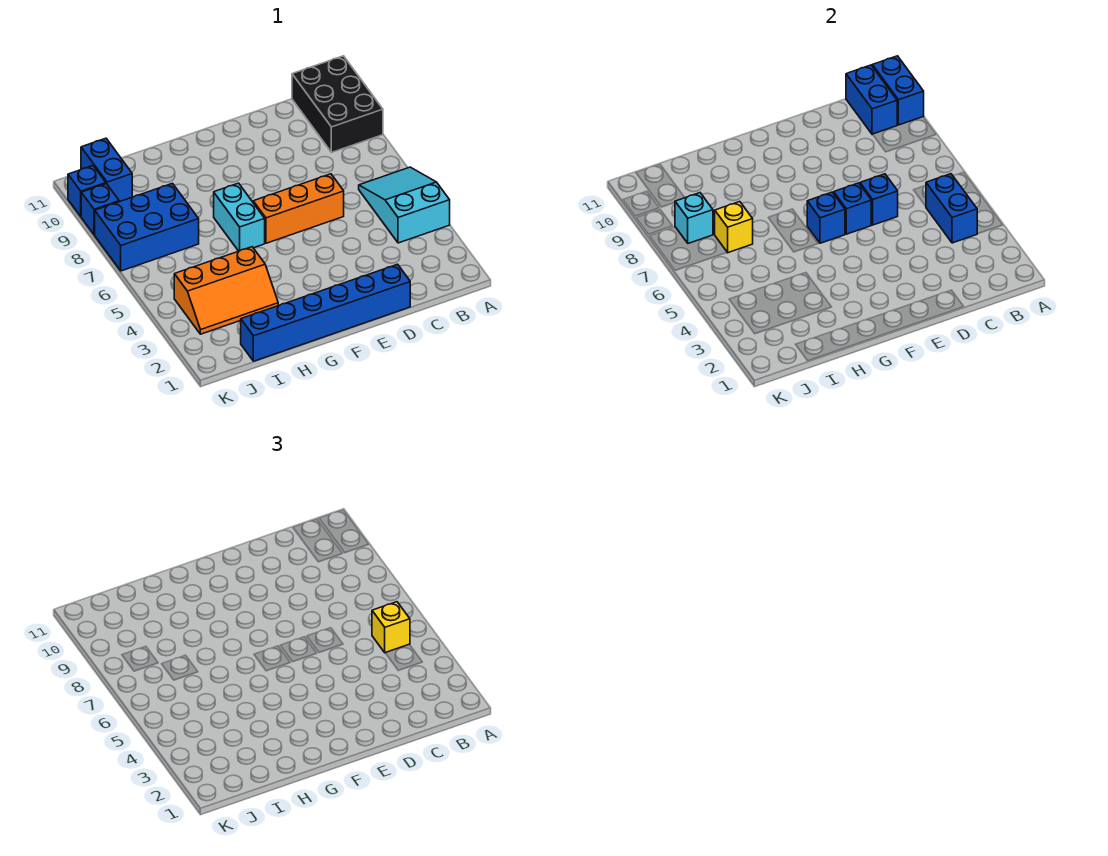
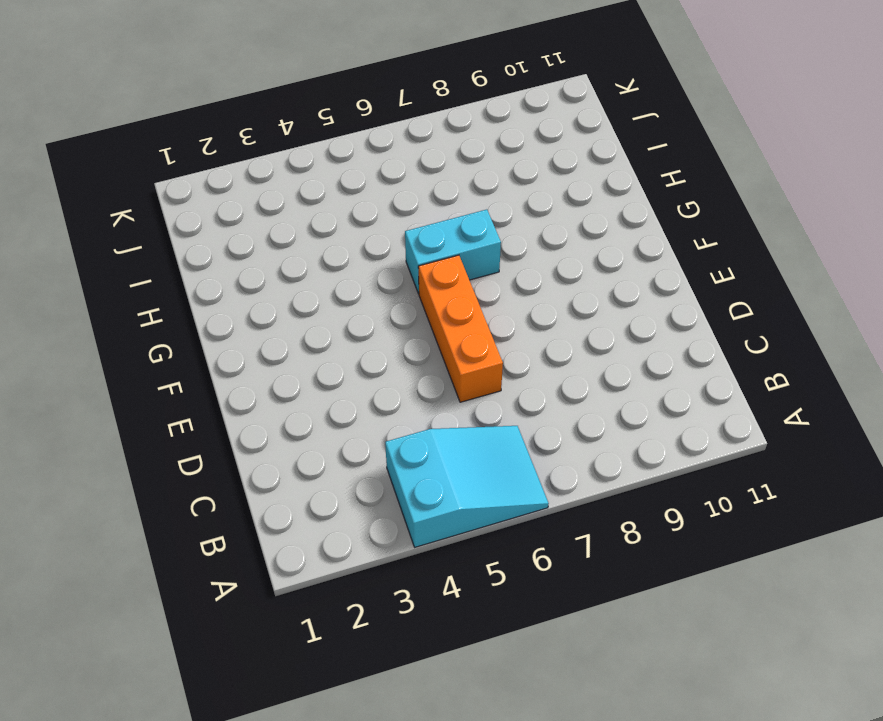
none -> black brick A9:B11 level 1
none -> blue brick D1:I1 level 1
none -> orange slope H3:J4 level 1 top 4

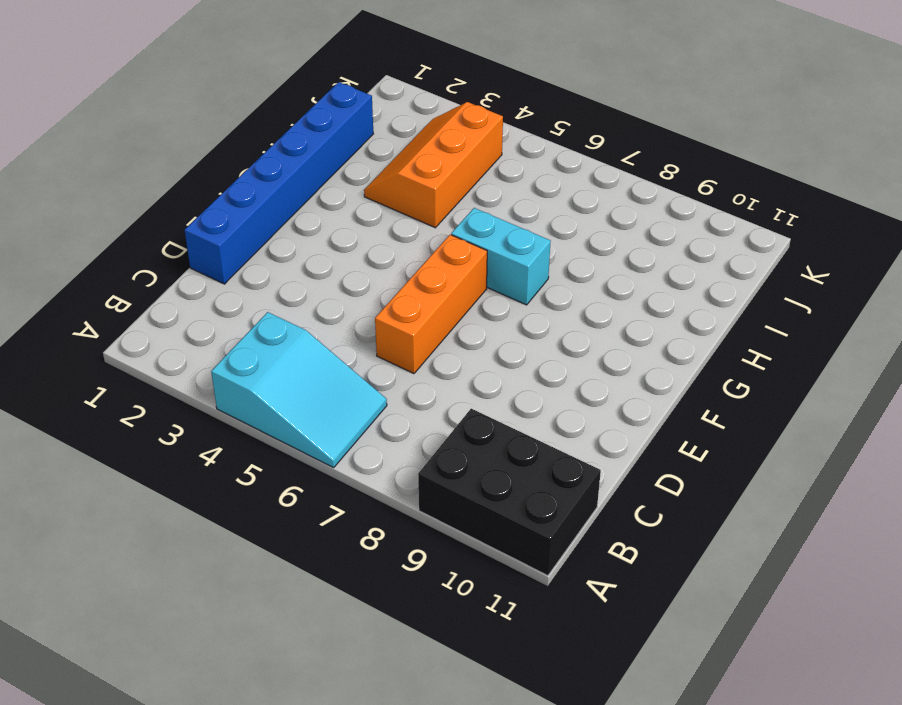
none -> blue brick I7:K8 level 1
none -> blue brick J10:J11 level 1
none -> blue brick K9 level 1

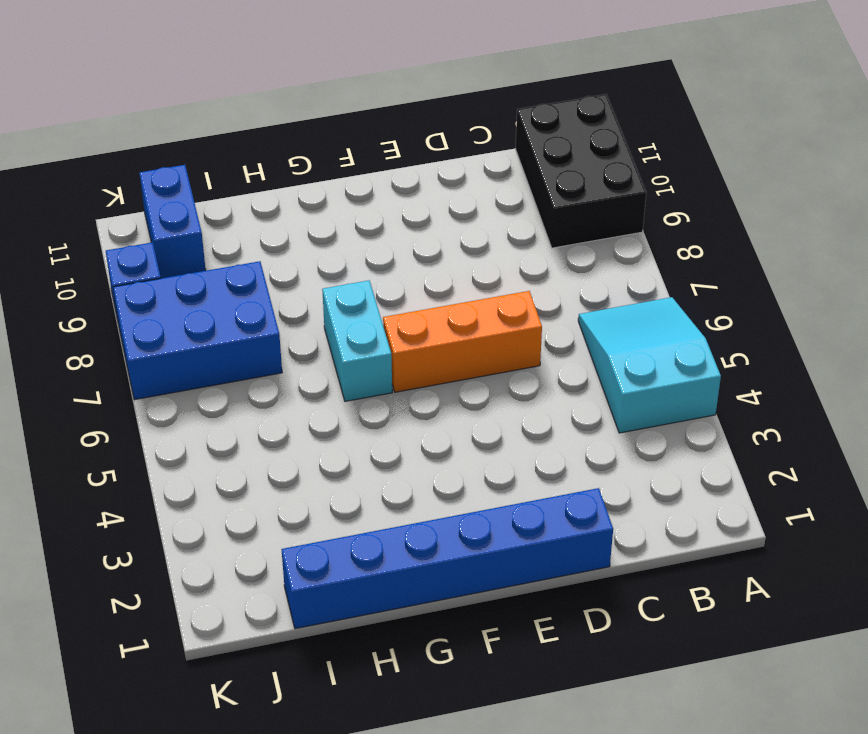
none -> orange slope H3:J4 level 1 top 4
none -> blue brick K10 level 1
none -> blue brick A10:A11 level 2

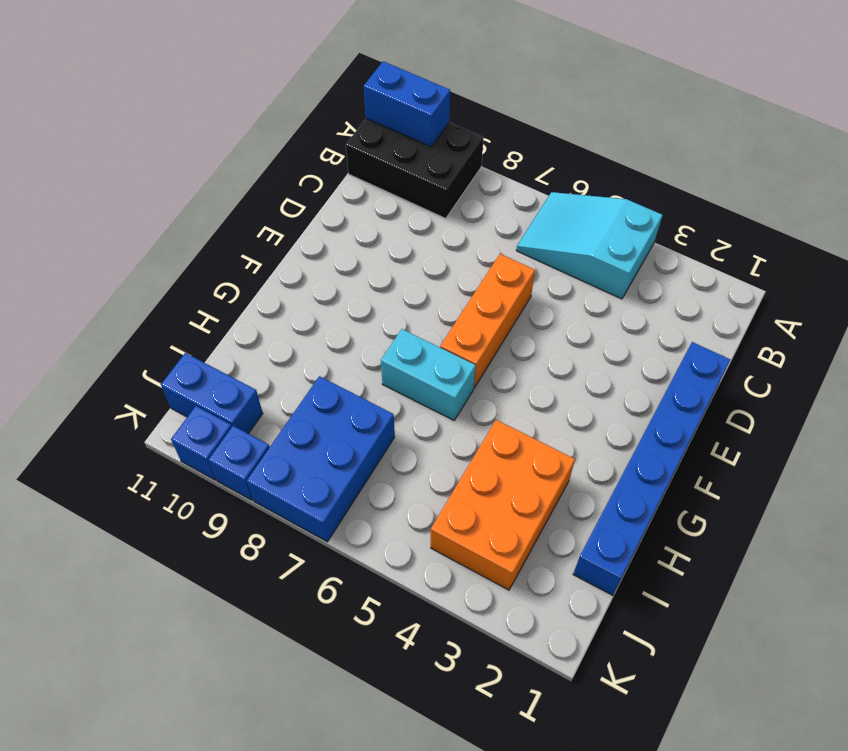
orange brick H3:J4 level 1 -> orange slope H3:J4 level 1 top 4
none -> blue brick B4:B5 level 2
none -> blue brick B10:B11 level 2
none -> blue brick D6 level 2

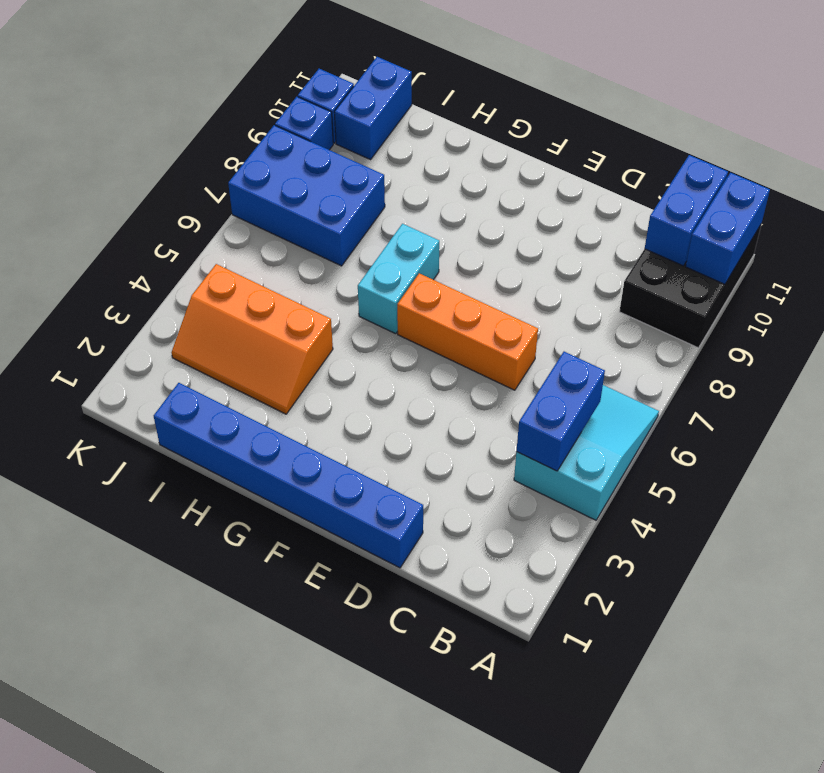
none -> blue brick D6 level 2
none -> blue brick E6 level 2
none -> blue brick F6 level 2

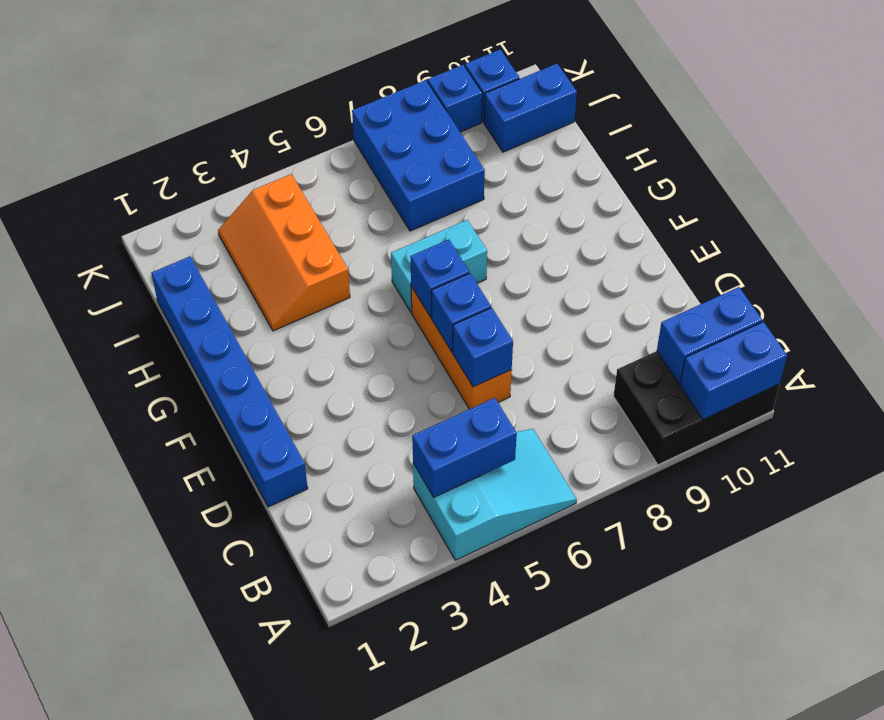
none -> yellow brick I7 level 2
none -> cyan brick J8 level 2
none -> yellow brick B5 level 3

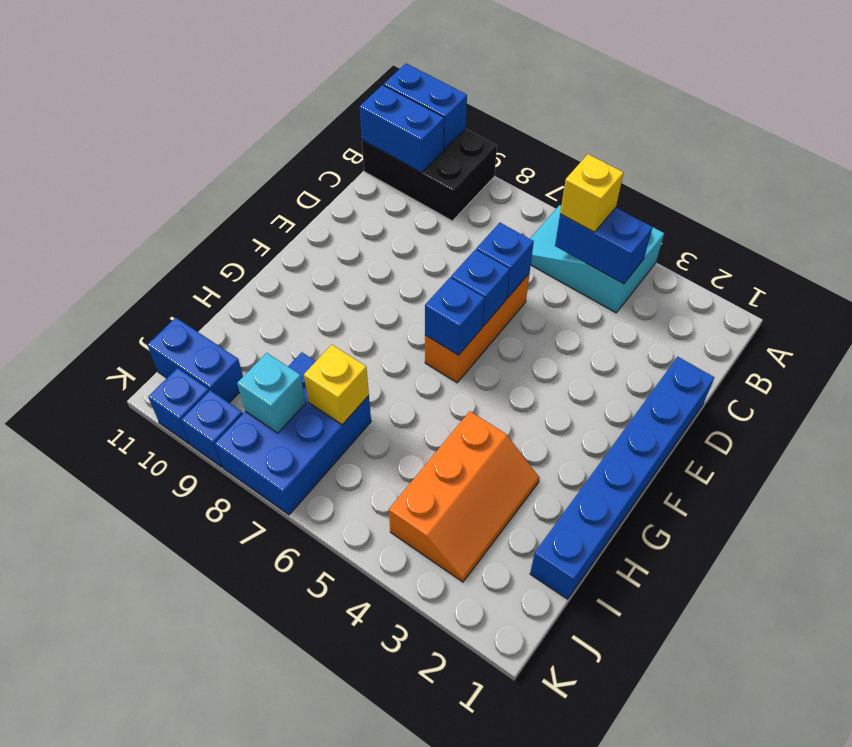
none -> cyan brick G6:G7 level 1

